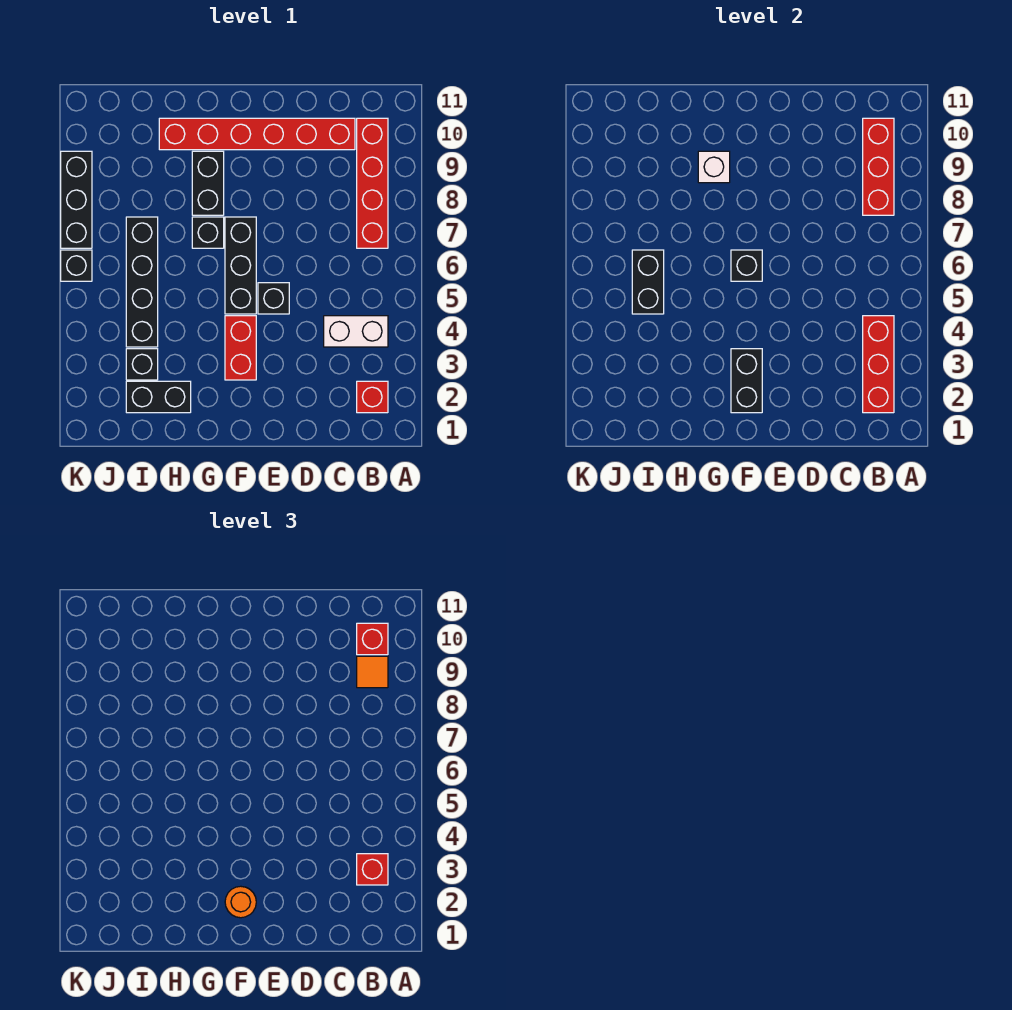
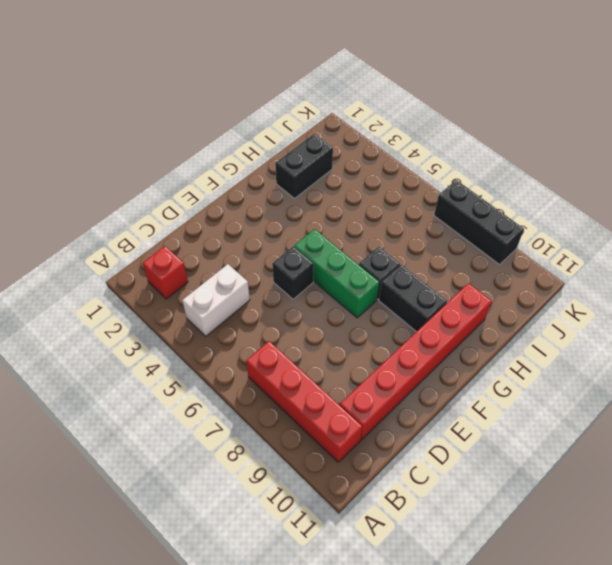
green brick F5:F7 level 1 -> black brick F5:F7 level 1
none -> red brick F3:F4 level 1
none -> black brick I3 level 1
none -> black brick I4:I7 level 1

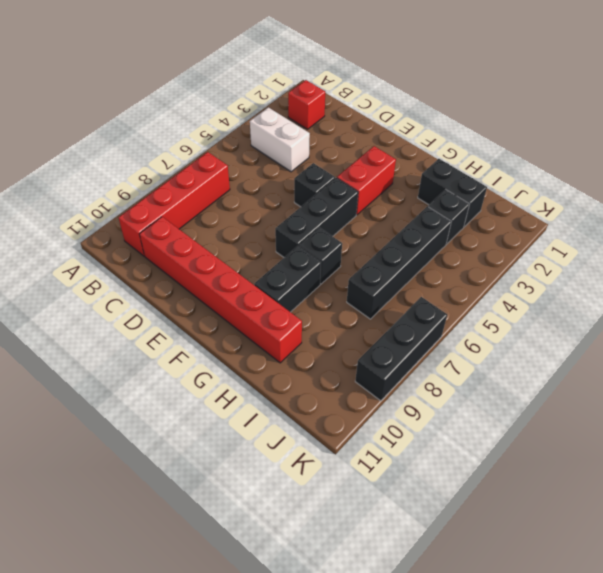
none -> black brick K6 level 1
none -> red brick B2:B4 level 2
none -> red brick B8:B10 level 2

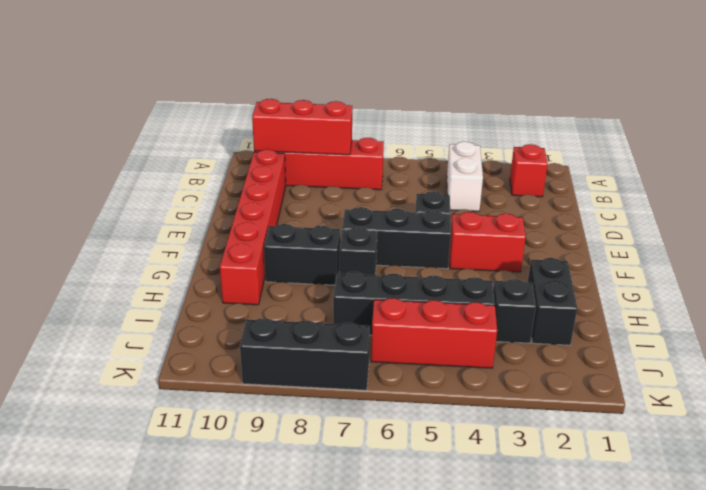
red brick J4:J6 level 1 -> red brick B2:B4 level 2
none -> black brick K6 level 1
none -> black brick F2:F3 level 2
none -> black brick F6 level 2

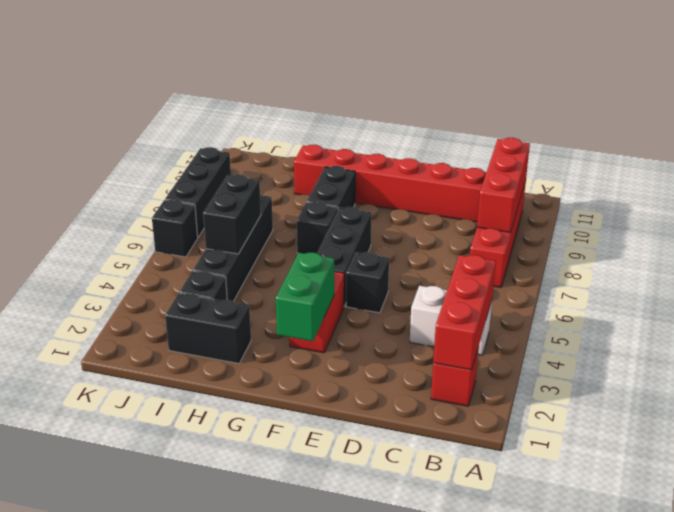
green brick F2:F3 level 2 -> black brick F2:F3 level 2
none -> black brick F6 level 2
none -> white brick G9 level 2
none -> red brick B3 level 3

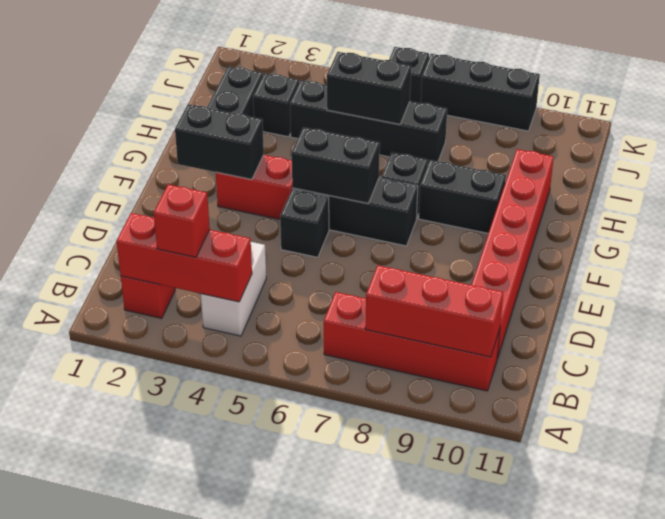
black brick F5:F6 level 2 -> black brick F6 level 2
none -> white brick G9 level 2
none -> orange tile B9 level 3
none -> red brick B10 level 3

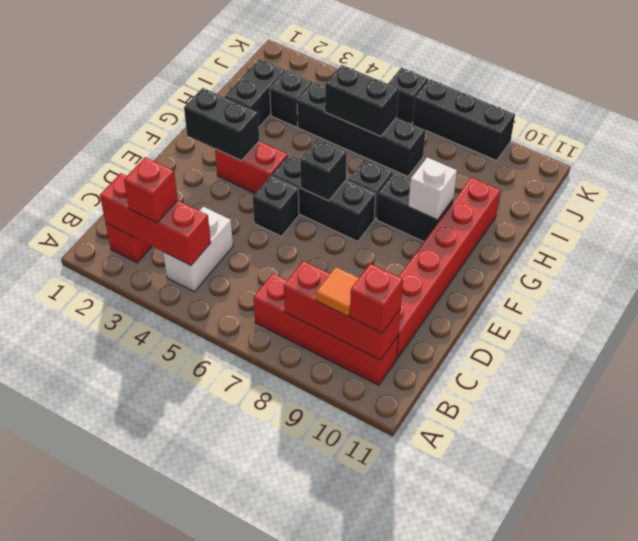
none -> orange round brick F2 level 3

